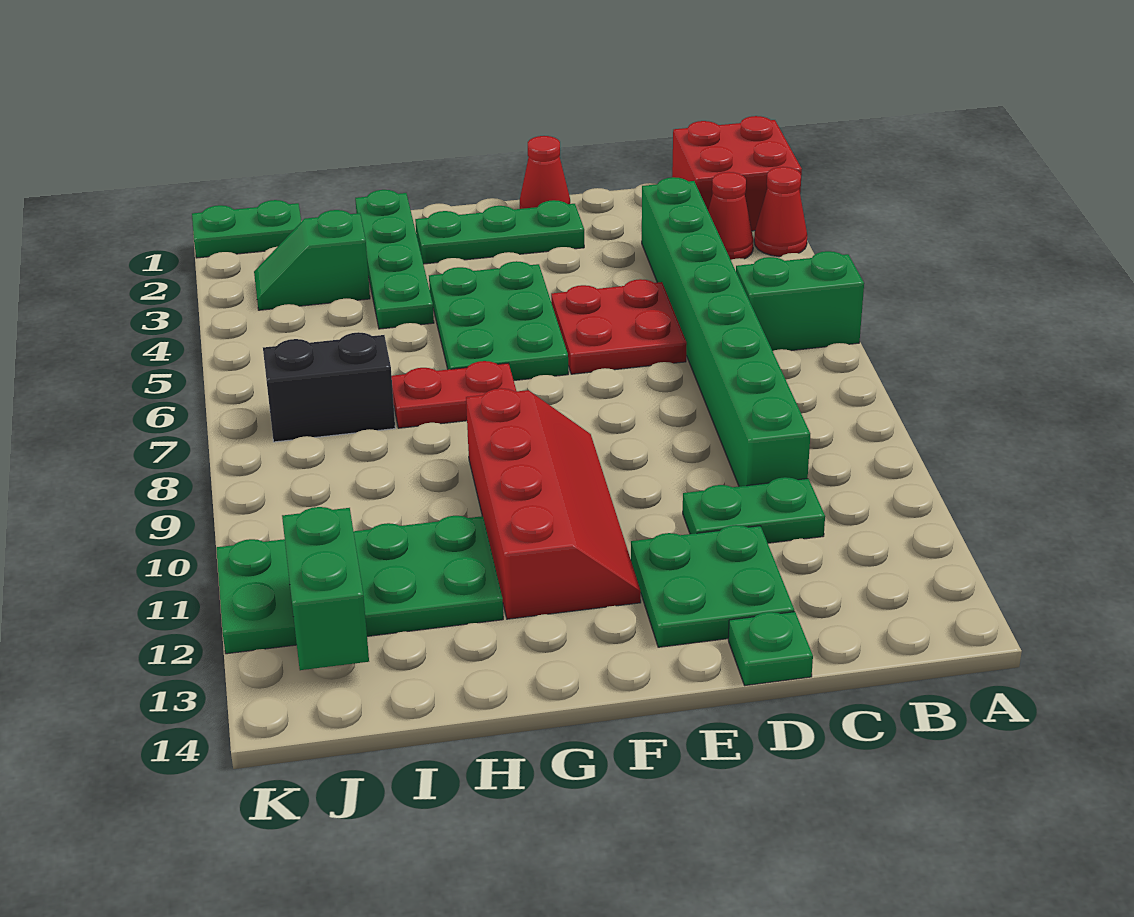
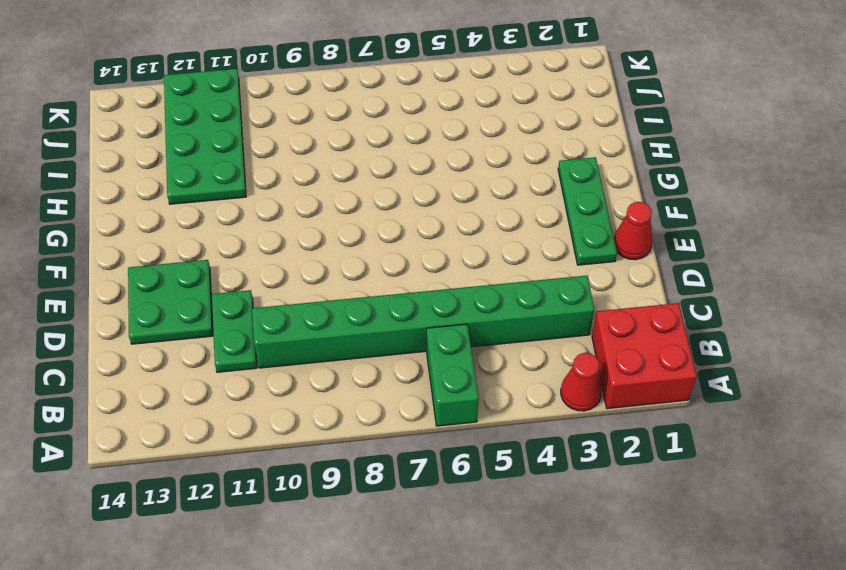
none -> red cone B3 level 1
none -> red plate D5:E6 level 1
none -> green plate D14 level 1

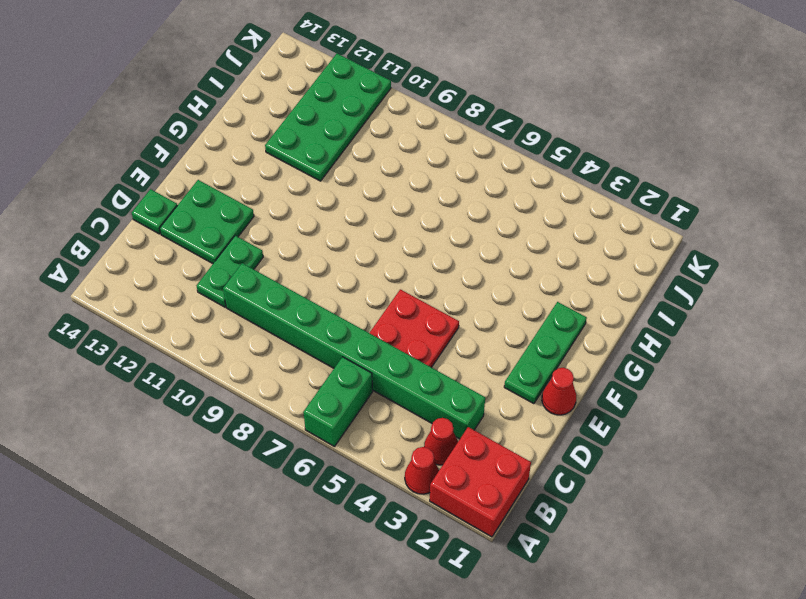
none -> green plate F4:G6 level 1
none -> red slope F9:G12 level 1 top G
none -> red plate G7:H7 level 1

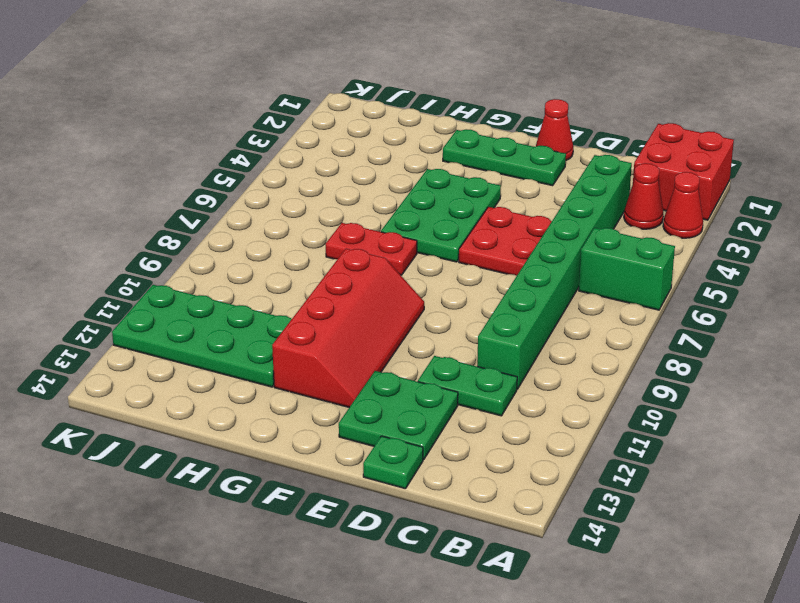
none -> green plate H1:H4 level 1
none -> green slope I3:J3 level 1 top I
none -> black brick I7:J7 level 1

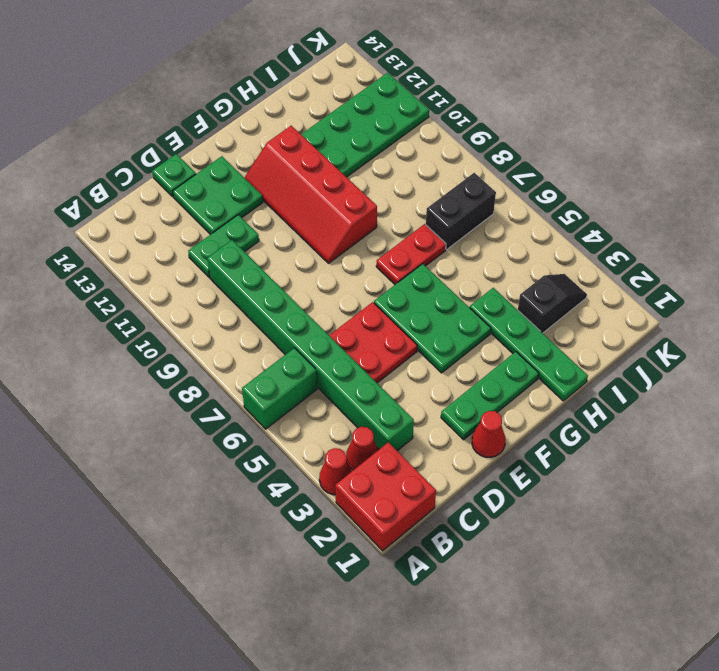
black slope I3:J3 level 1 top I -> green slope I3:J3 level 1 top I
none -> green plate J1:K1 level 1
none -> green brick J12:J13 level 2

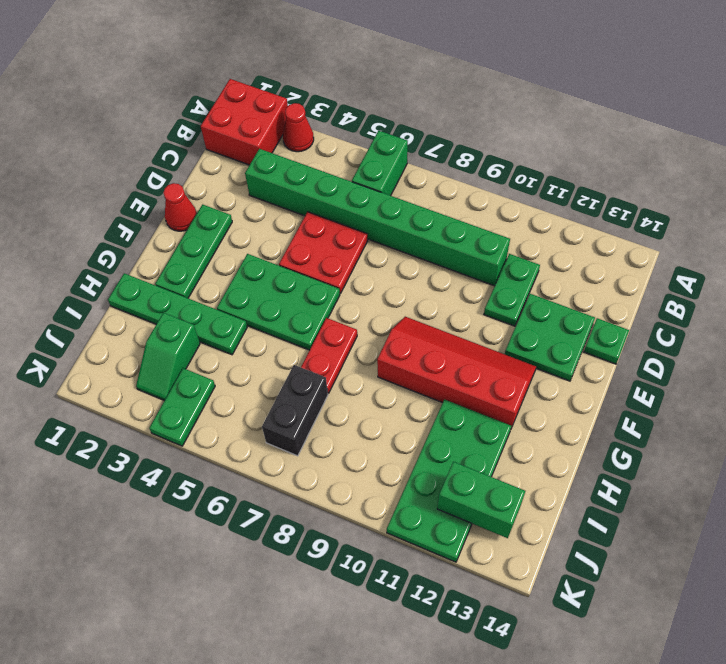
green plate J4:K4 level 1 -> green plate J1:K1 level 1
none -> red cone B3 level 1

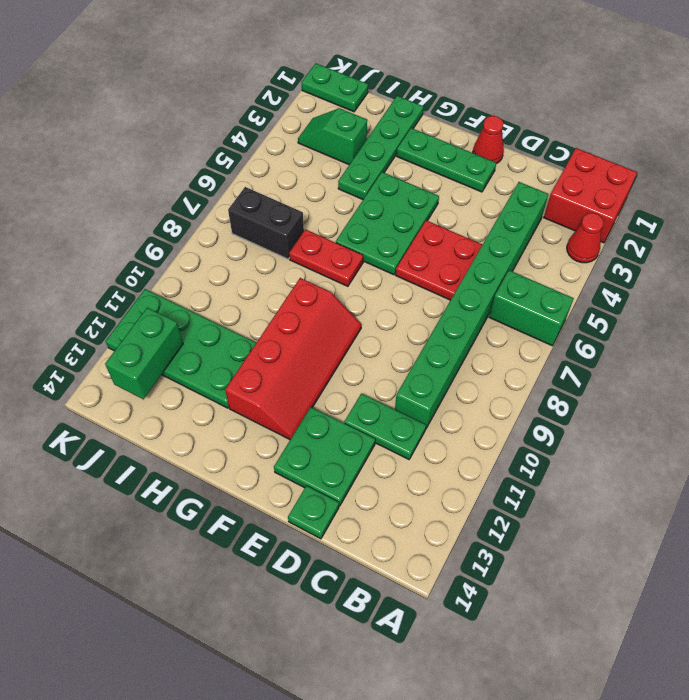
none -> red cone B3 level 1

